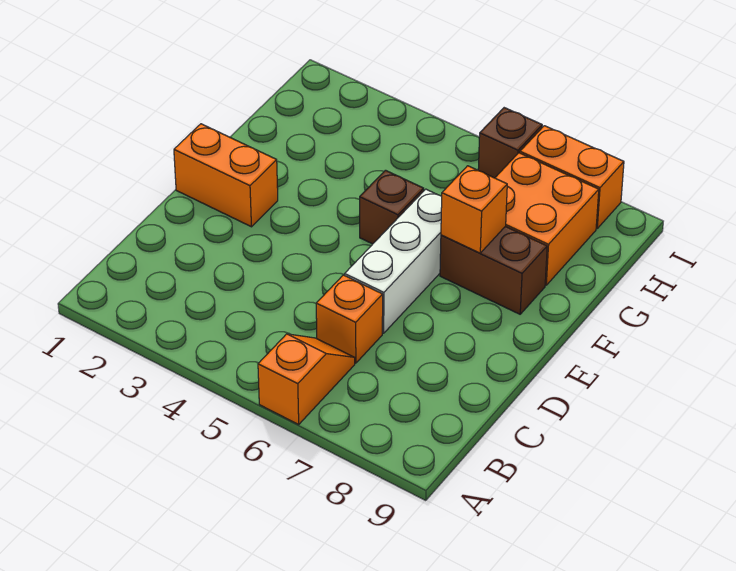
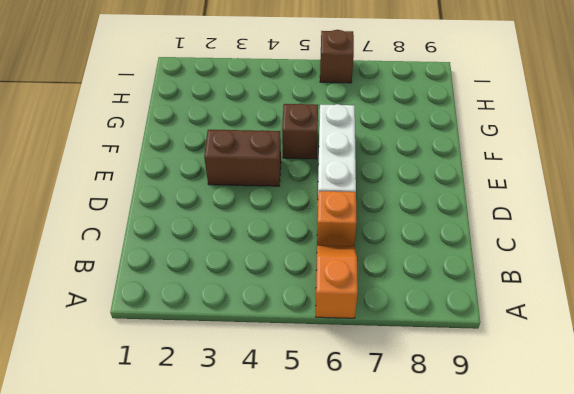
brown brick E3:E4 level 1 -> brown brick F7:F8 level 1
none -> orange brick E1:E2 level 1
none -> orange brick G7:H8 level 1

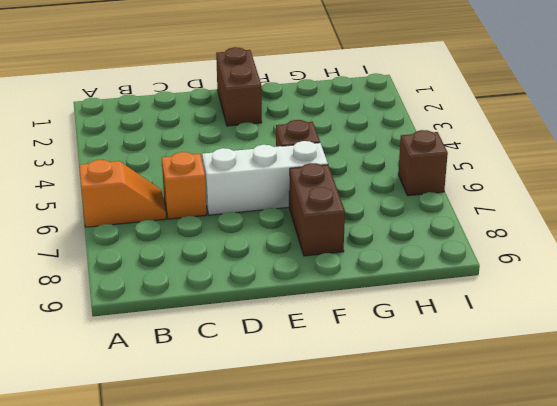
brown brick E1:E2 level 1 -> orange brick E1:E2 level 1
none -> orange brick G7:H8 level 1
none -> orange brick I7:I8 level 1

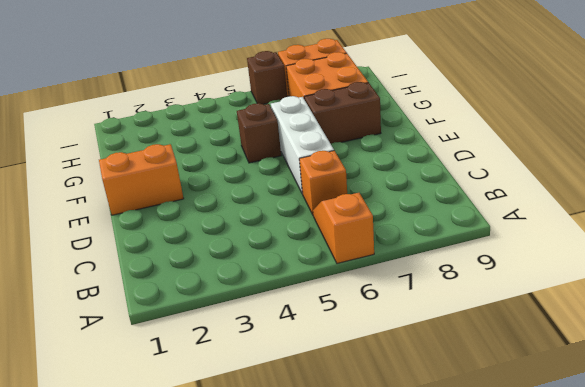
none -> orange brick F7 level 2

